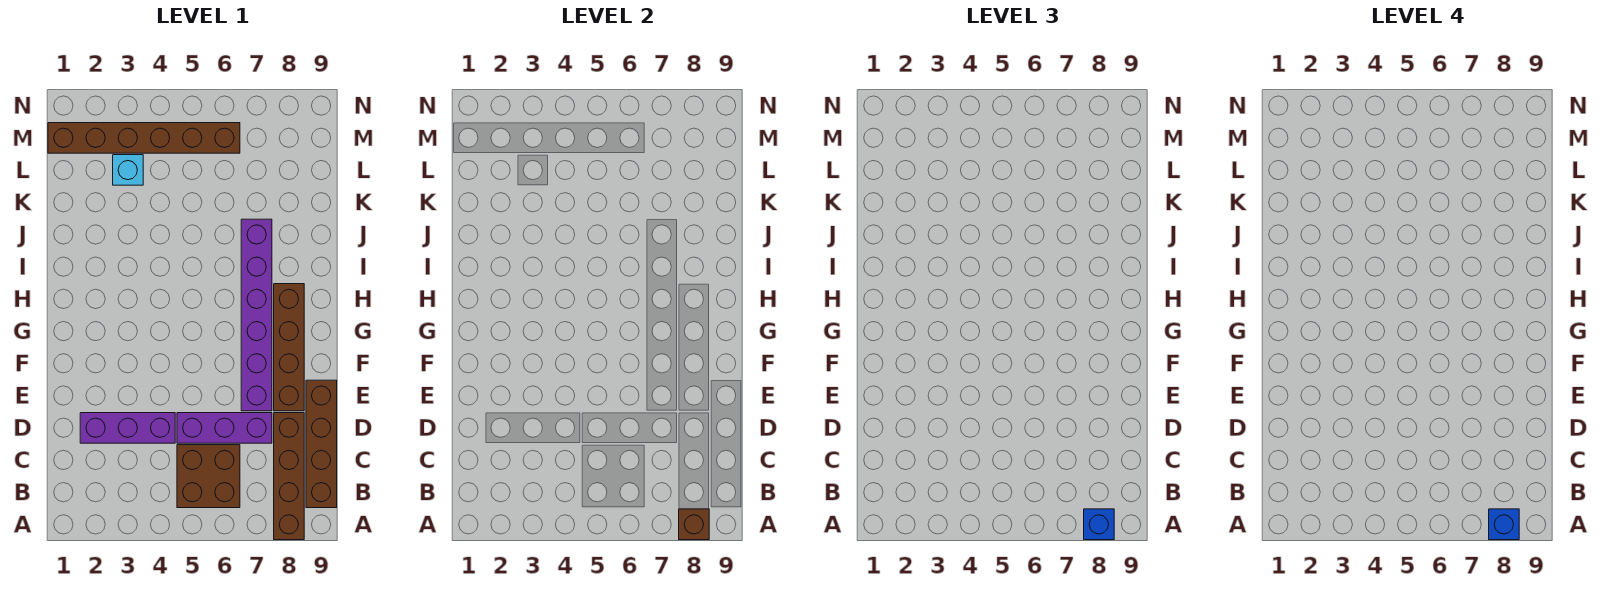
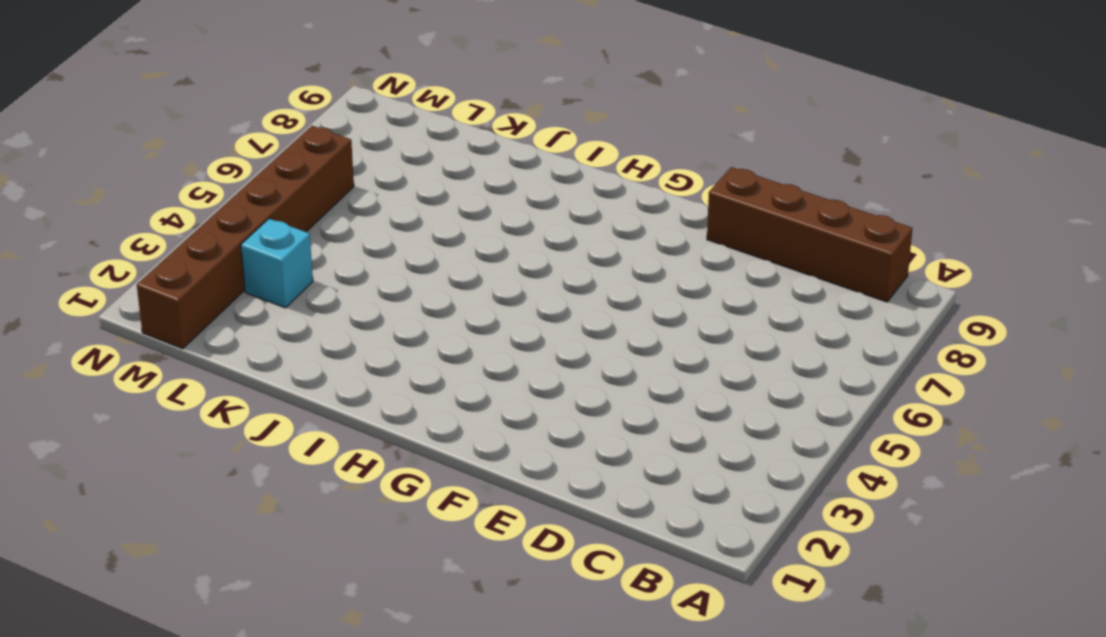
none -> brown brick A8:D8 level 1
none -> brown brick B5:C6 level 1
none -> purple brick D2:D4 level 1

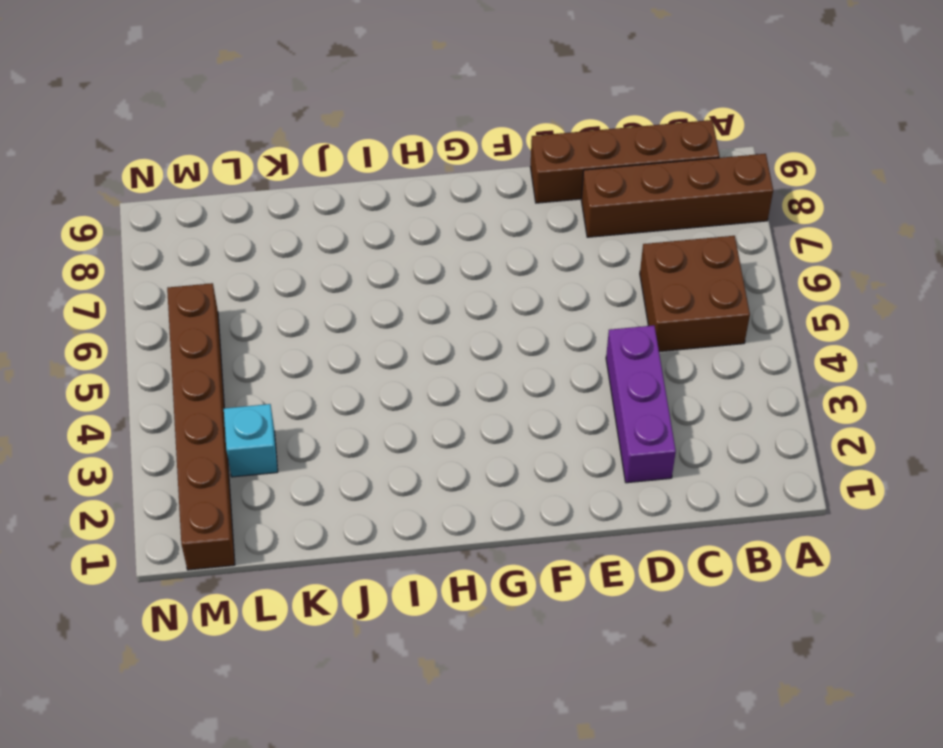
none -> purple brick D5:D7 level 1
none -> purple brick E7:J7 level 1
none -> brown brick E8:H8 level 1

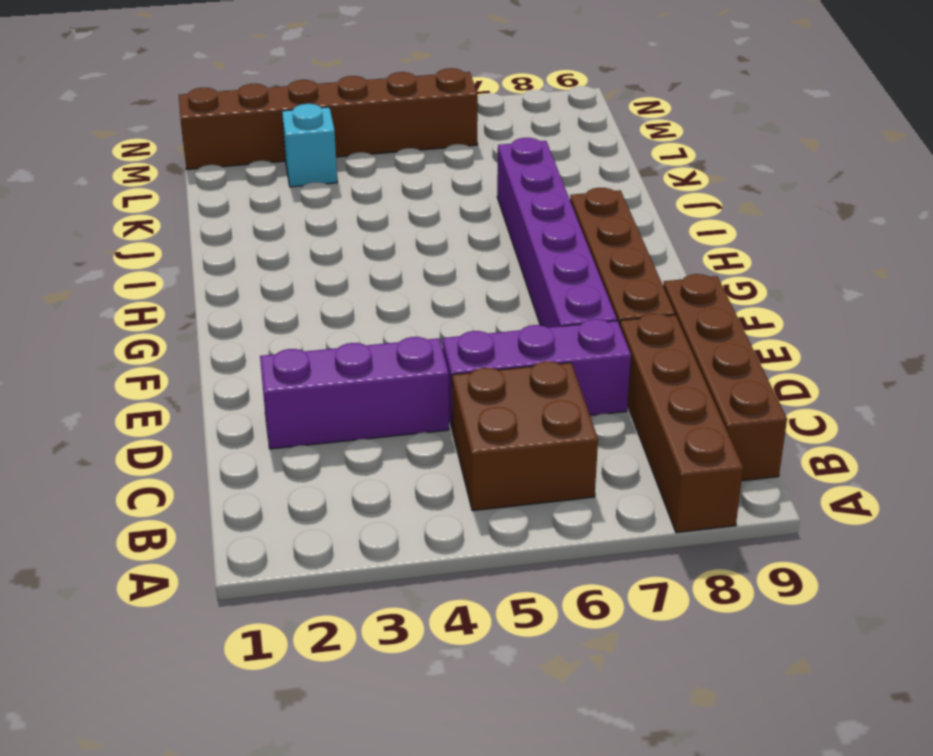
none -> brown brick A8 level 2
none -> blue brick A8 level 3
none -> blue brick A8 level 4

